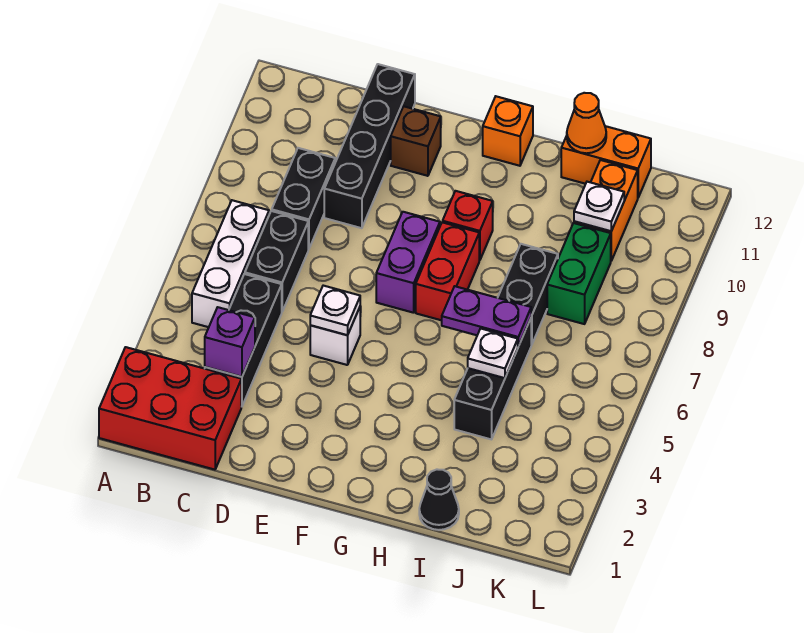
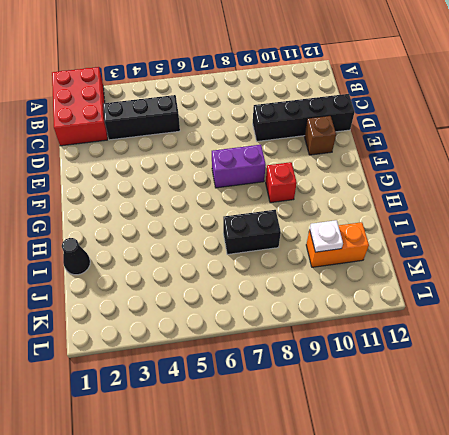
none -> white brick B5:B7 level 1
none -> black brick C6:C7 level 1
none -> black brick C8:C9 level 1

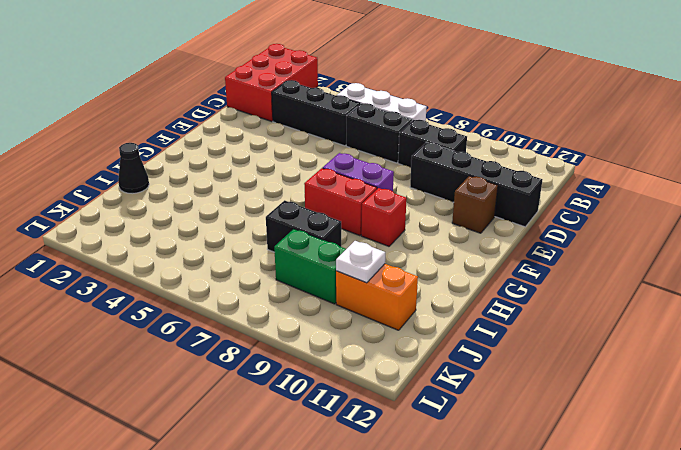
none -> white brick E5 level 1
none -> orange brick G12 level 1
none -> black brick I4:I6 level 1

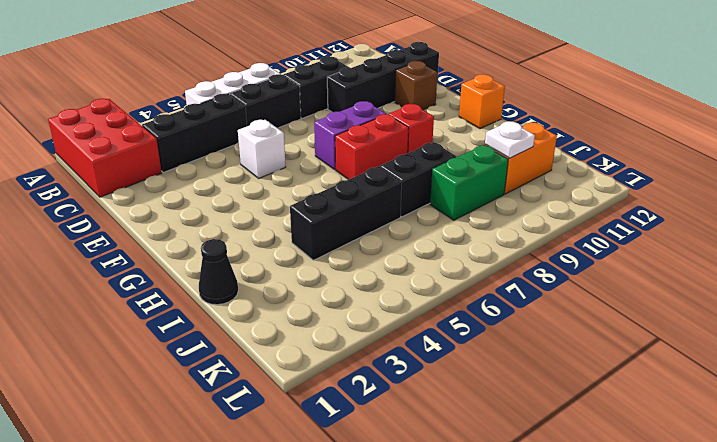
none -> orange brick I12:J12 level 1
none -> purple brick C3 level 2
none -> white plate E5 level 2

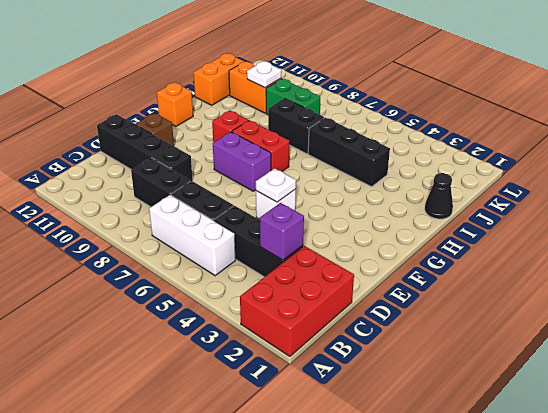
none -> purple plate H6:I6 level 2
none -> white plate I5 level 2
none -> orange cone I12 level 2

